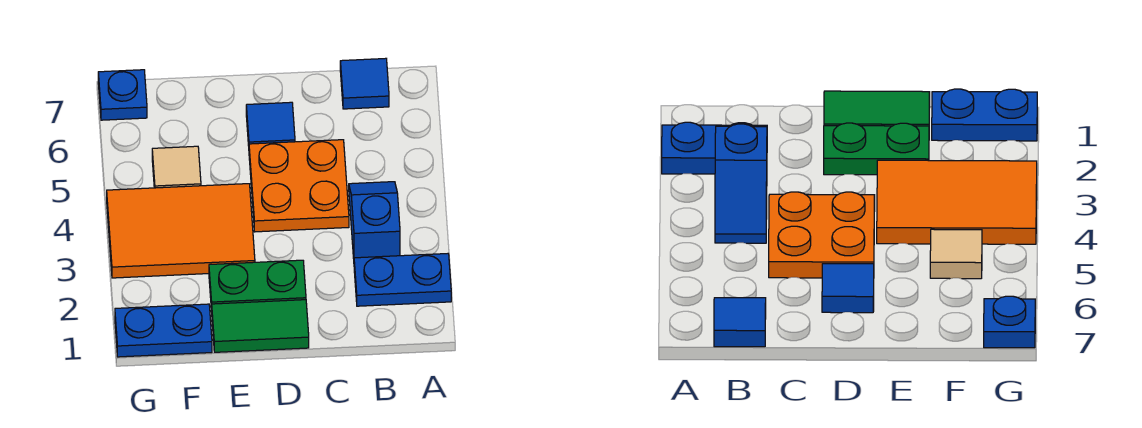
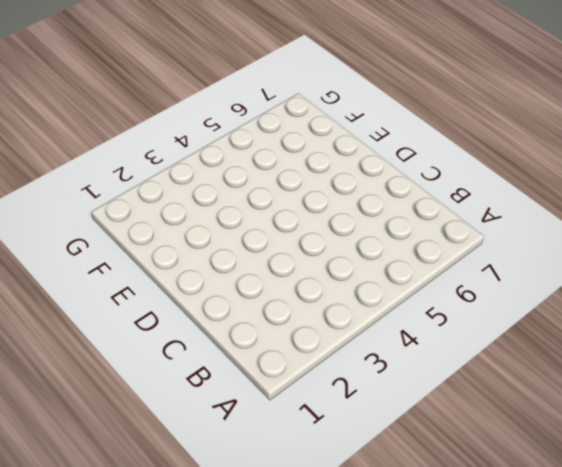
none -> blue plate A2:B2 level 1
none -> blue slope B3:B4 level 1 top 3

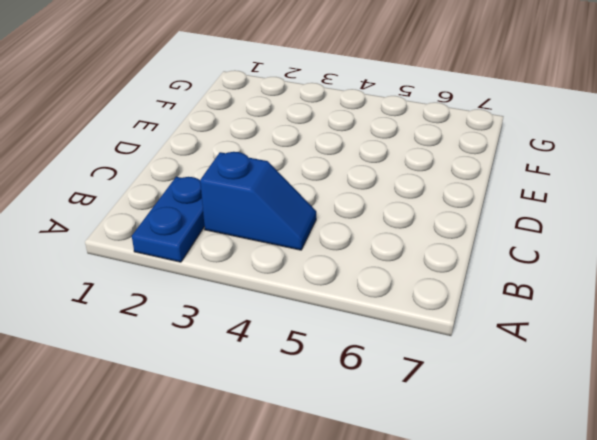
none -> blue tile B7 level 1
none -> orange plate C4:D5 level 1

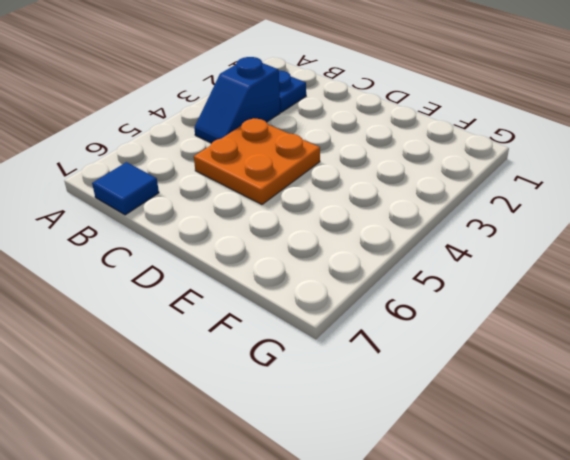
none -> green tile D1:E1 level 1
none -> green plate D2:E2 level 1

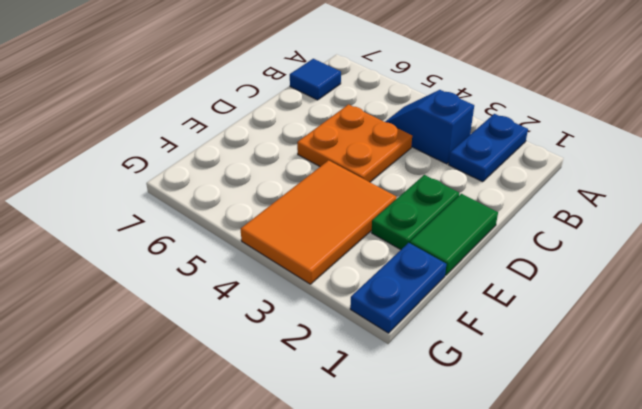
none -> blue tile D6 level 1
none -> tan tile F5 level 1

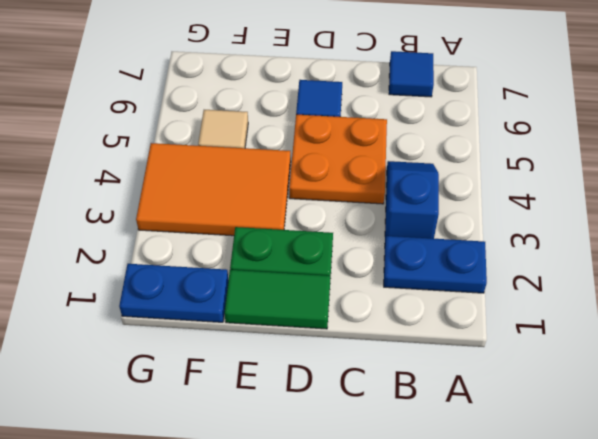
none -> blue plate G7 level 1

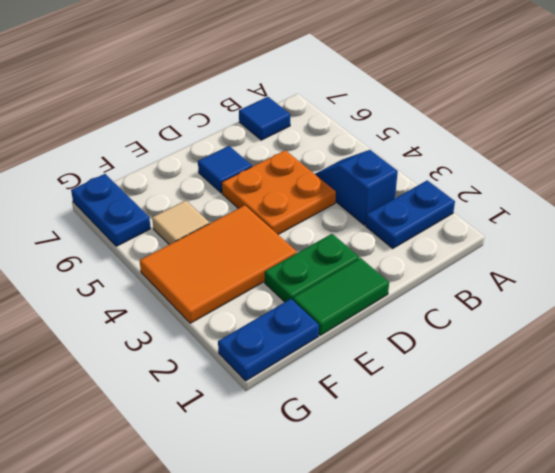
blue plate G6:G7 level 1 -> blue plate G7 level 1

